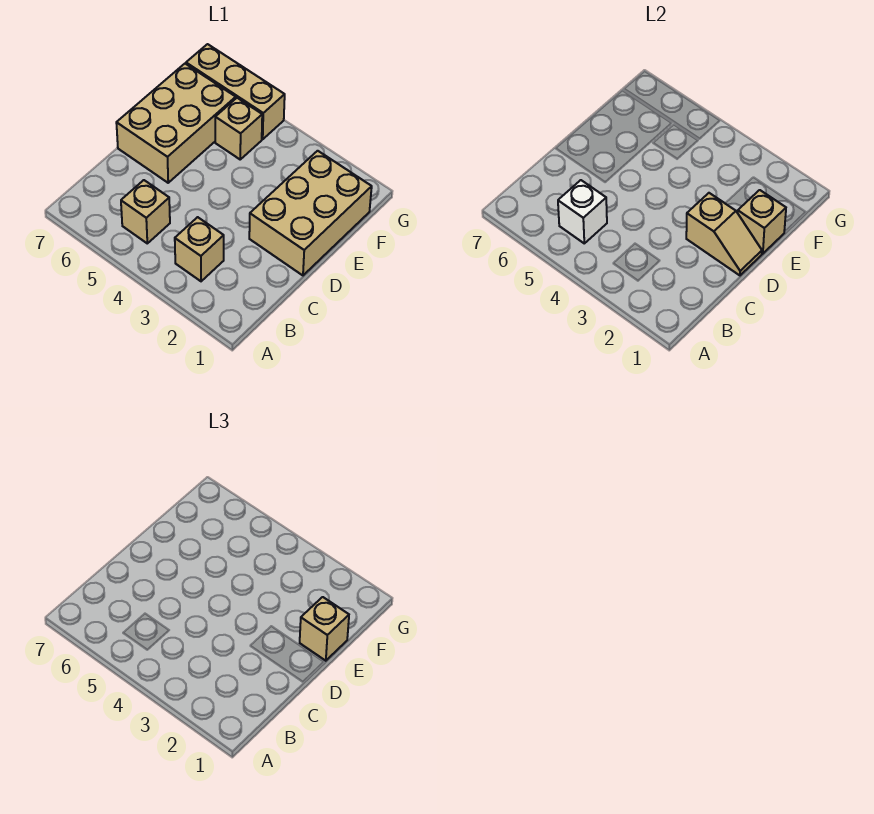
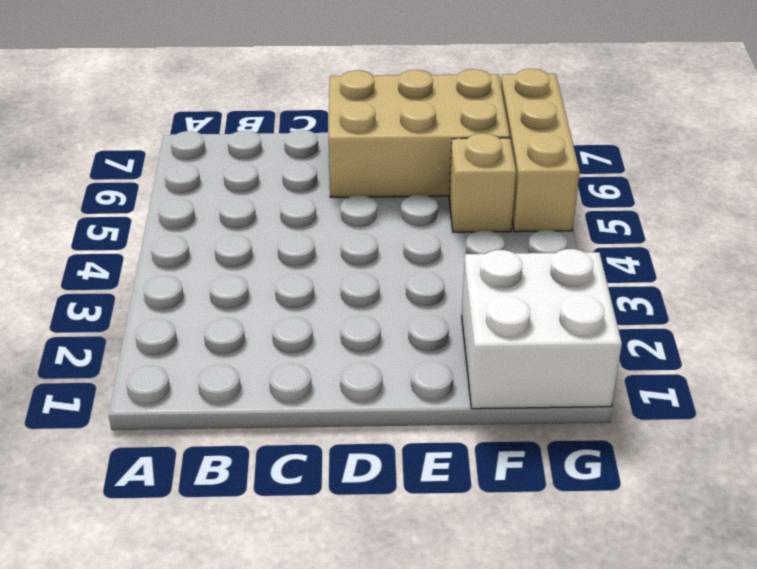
white brick F1:G2 level 1 -> tan brick D1:F2 level 1
none -> tan brick B3 level 1
none -> tan brick B5 level 1

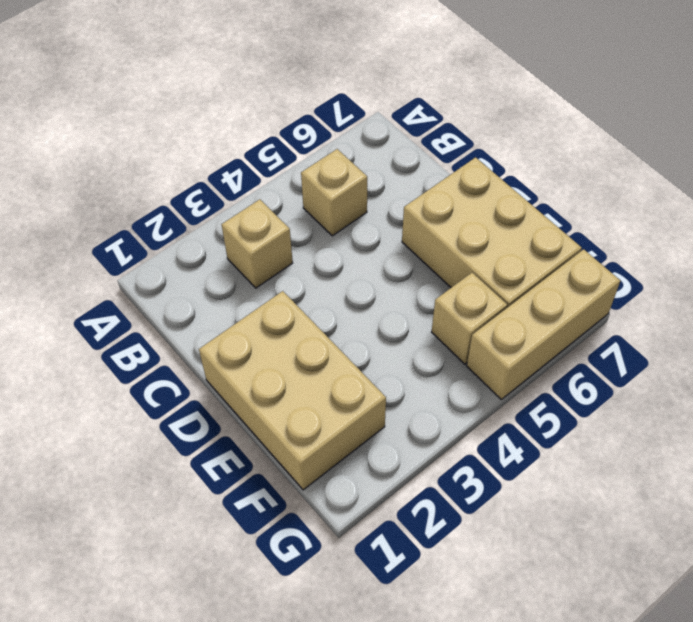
none -> white brick B5 level 2
none -> tan slope D1:D2 level 2 top 2

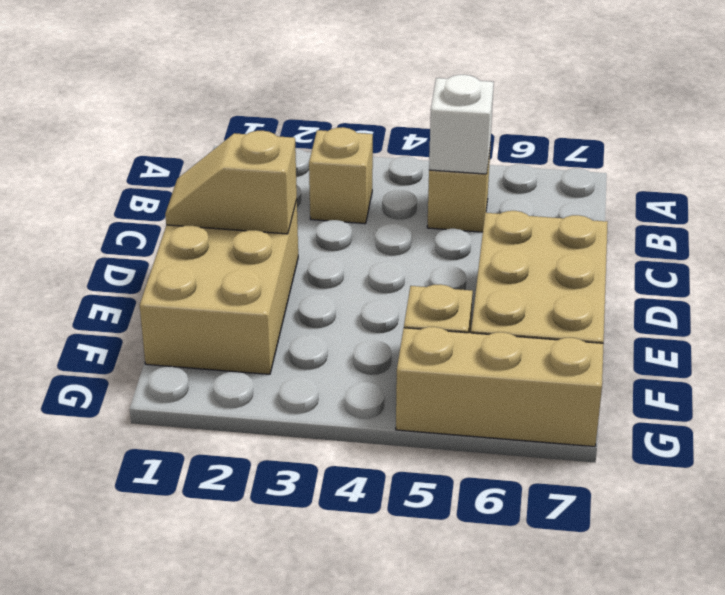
none -> tan brick E1 level 2
none -> tan brick E1 level 3

